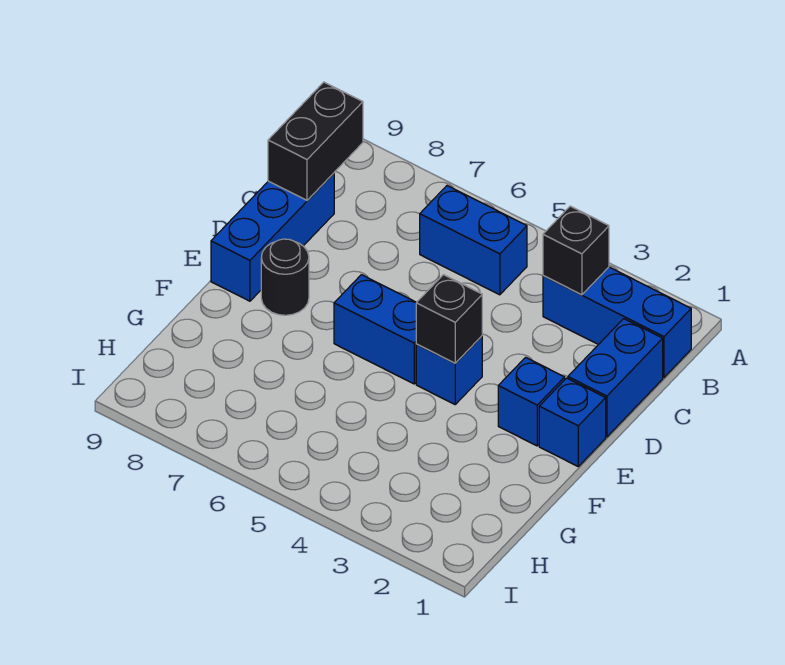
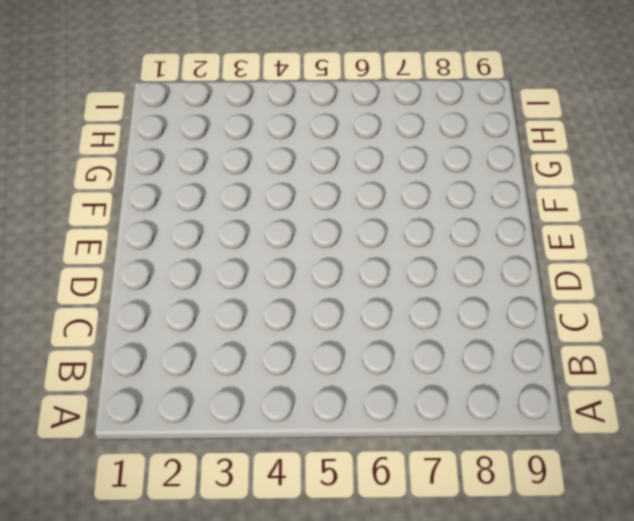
none -> blue brick B1:B3 level 1
none -> blue brick B5:B6 level 1
none -> blue brick C1:D1 level 1

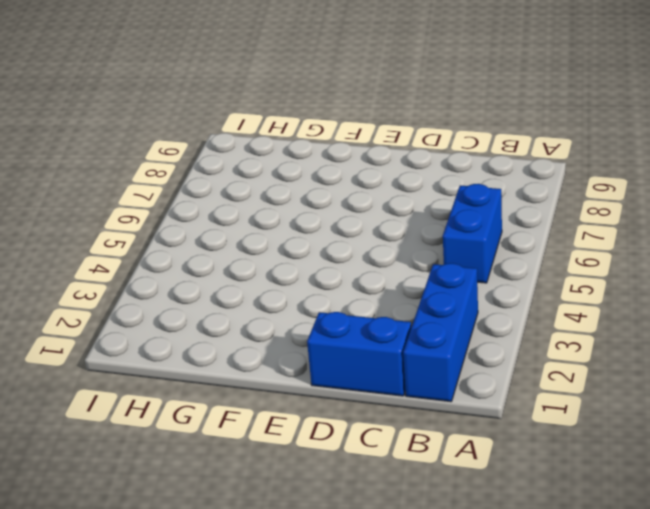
none -> blue brick C9:E9 level 1
none -> blue brick E1 level 1
none -> blue brick E2 level 1

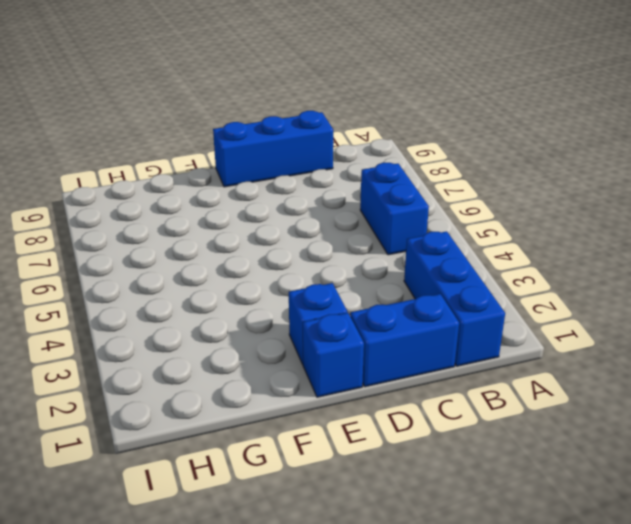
none -> blue brick E4 level 1
none -> blue brick E5:E6 level 1
none -> black round brick E8 level 1

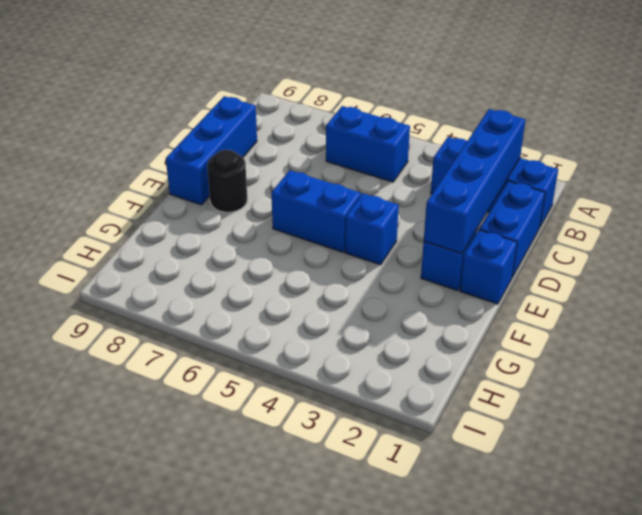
blue brick B2:E2 level 2 -> none
none -> black brick B3 level 2
none -> black brick B9:C9 level 2
none -> black brick E4 level 2

